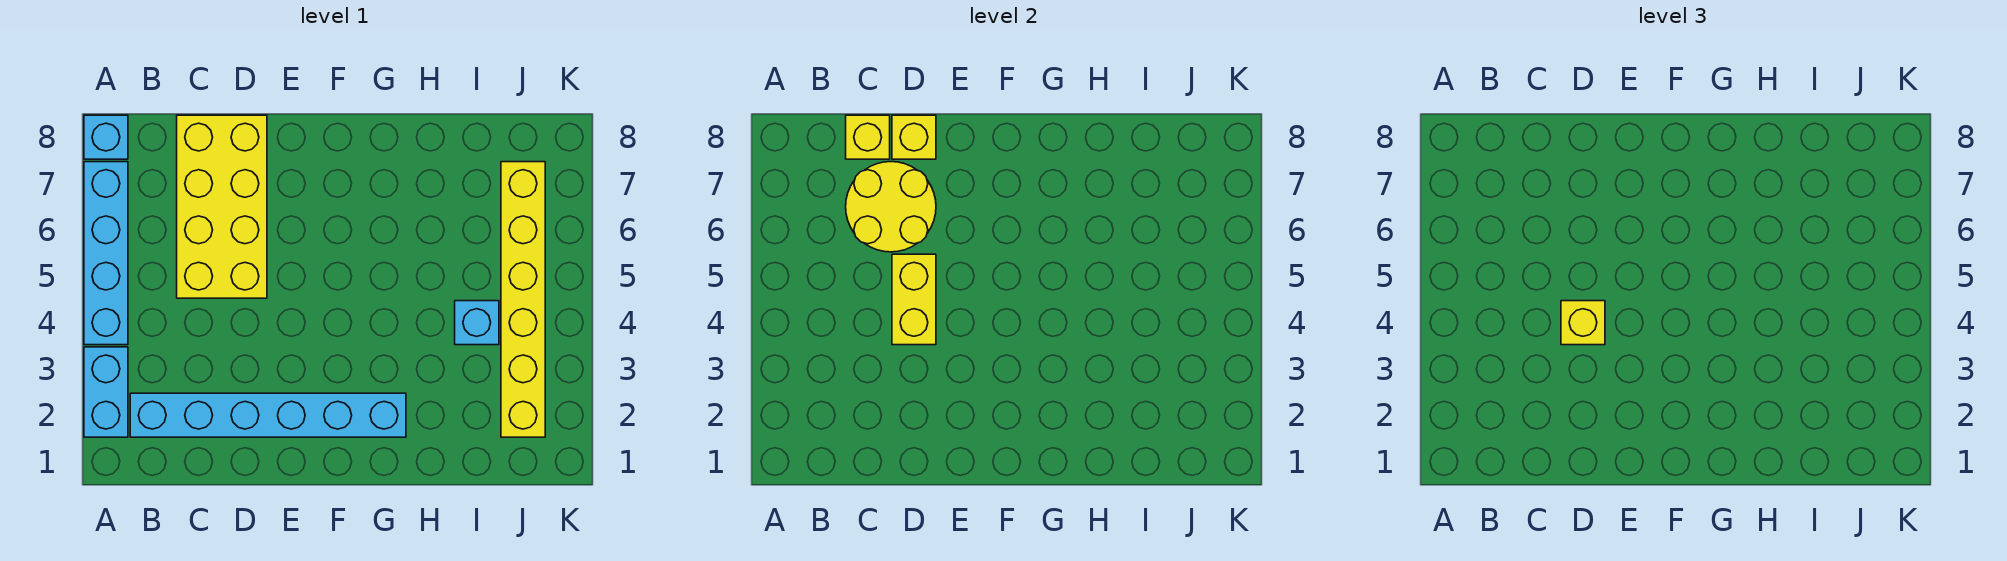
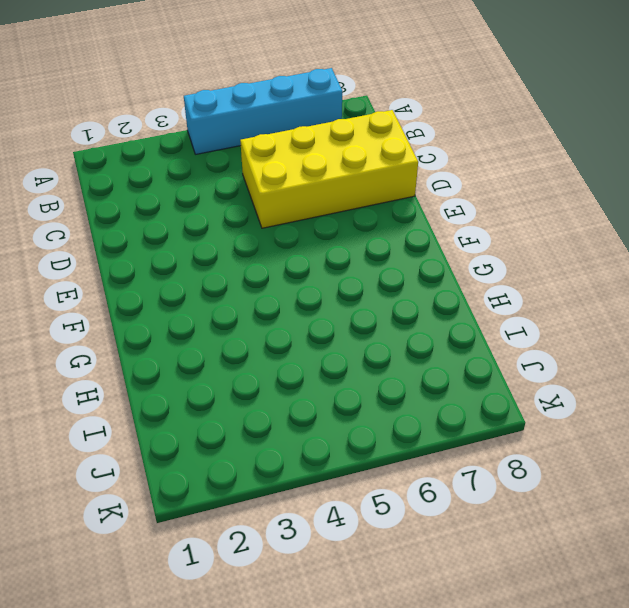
none -> cyan brick A2:A3 level 1
none -> cyan brick A8 level 1
none -> cyan brick B2:G2 level 1

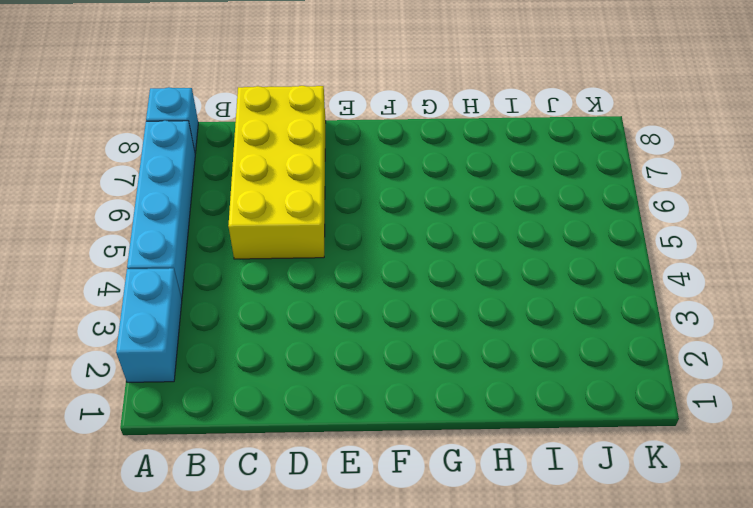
none -> cyan brick B2:G2 level 1
none -> cyan brick I4 level 1
none -> yellow brick J2:J7 level 1

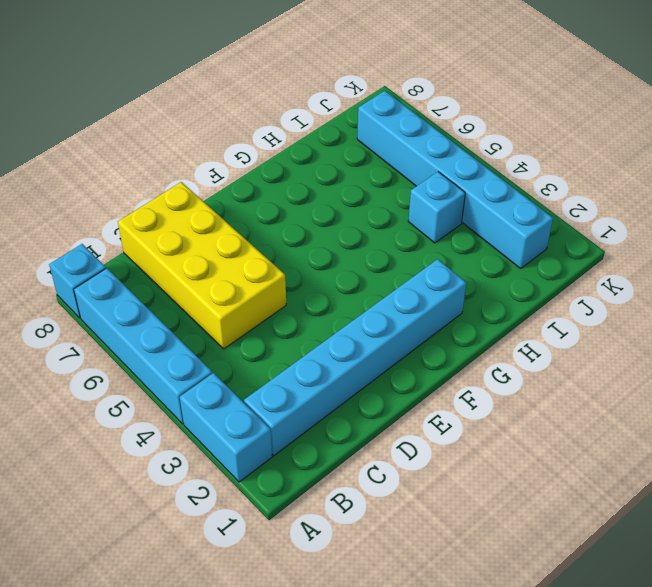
cyan brick J2:J7 level 1 -> yellow brick J2:J7 level 1
none -> yellow round brick C6:D7 level 2
none -> yellow brick C8 level 2
none -> yellow brick D4:D5 level 2

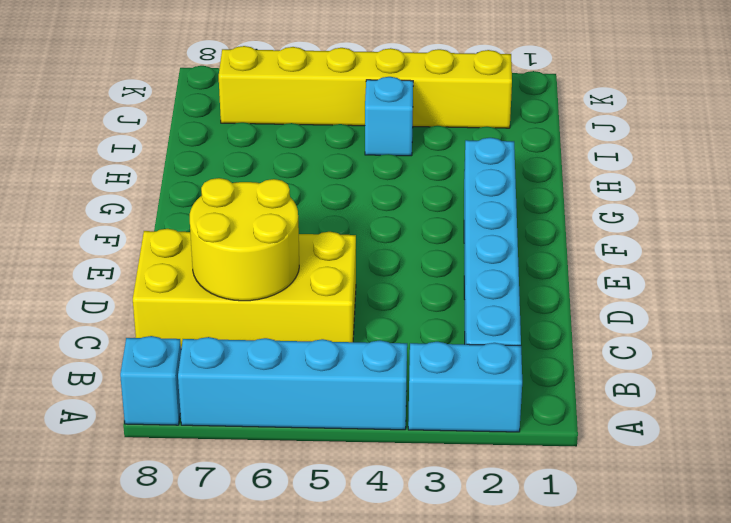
none -> yellow brick C8 level 2
none -> yellow brick D4:D5 level 2
none -> yellow brick D8 level 2

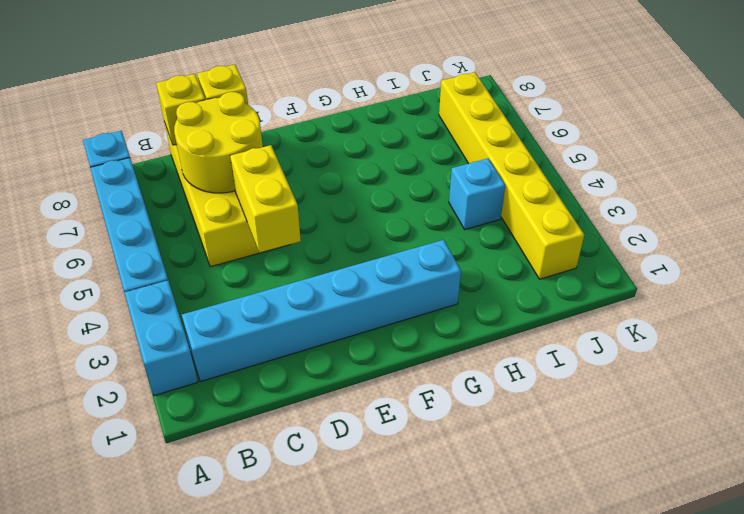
none -> yellow brick D4 level 3

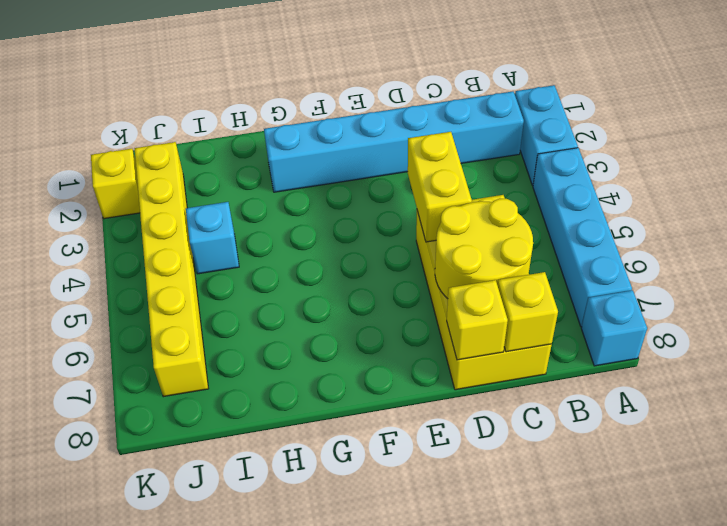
yellow brick K2 level 1 -> yellow brick D4 level 3

